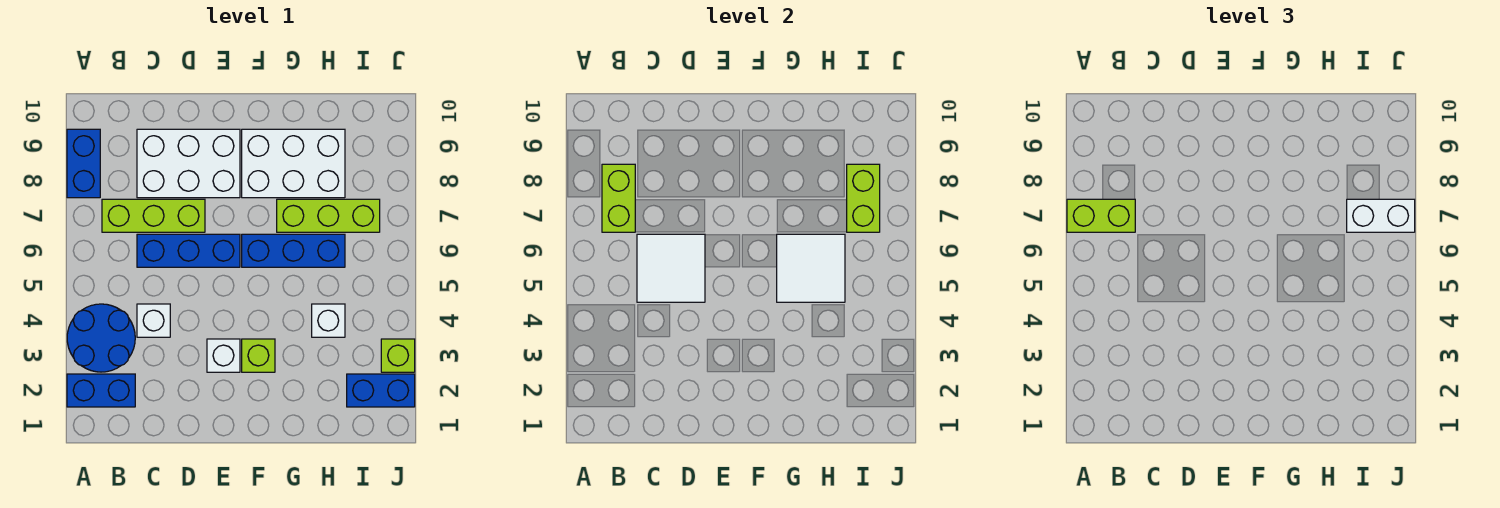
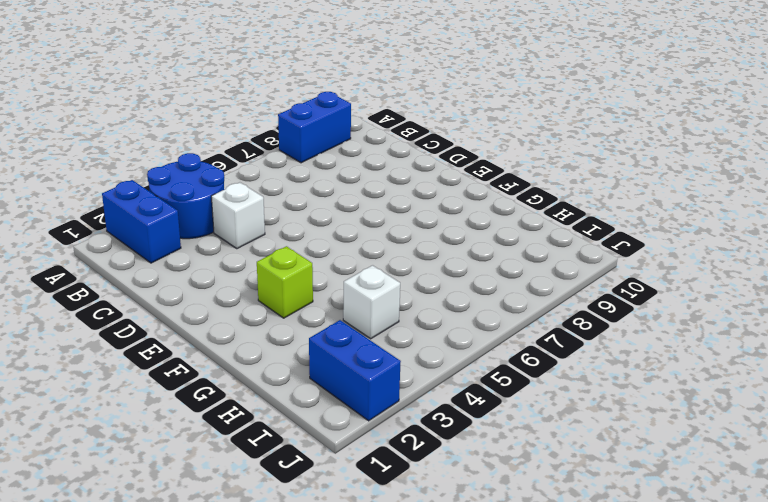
none -> lime brick B7:D7 level 1
none -> blue brick C6:E6 level 1
none -> white brick C8:E9 level 1

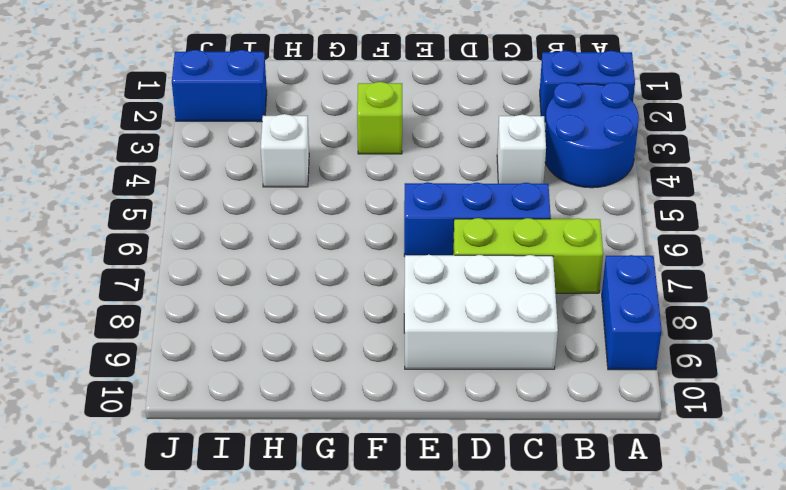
none -> white brick E3 level 1
none -> blue brick F6:H6 level 1
none -> white brick F8:H9 level 1

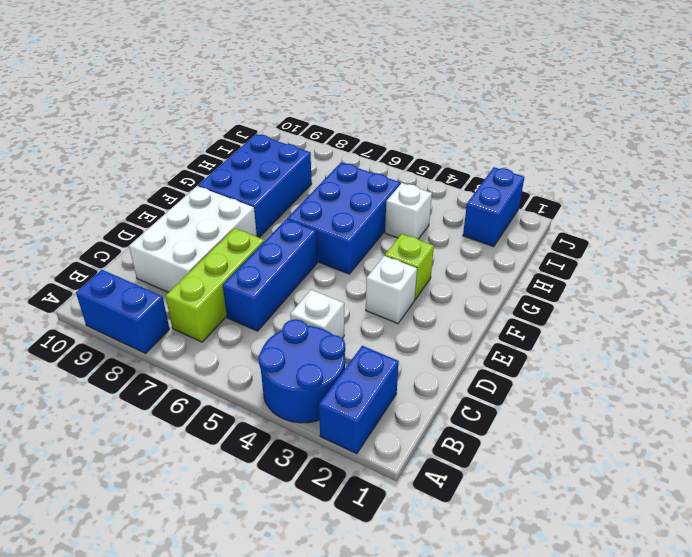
blue brick F5:H6 level 1 -> blue brick F6:H6 level 1
blue brick F8:H9 level 1 -> white brick F8:H9 level 1
none -> lime brick G7:I7 level 1
none -> lime brick J3 level 1
none -> lime brick B7:B8 level 2

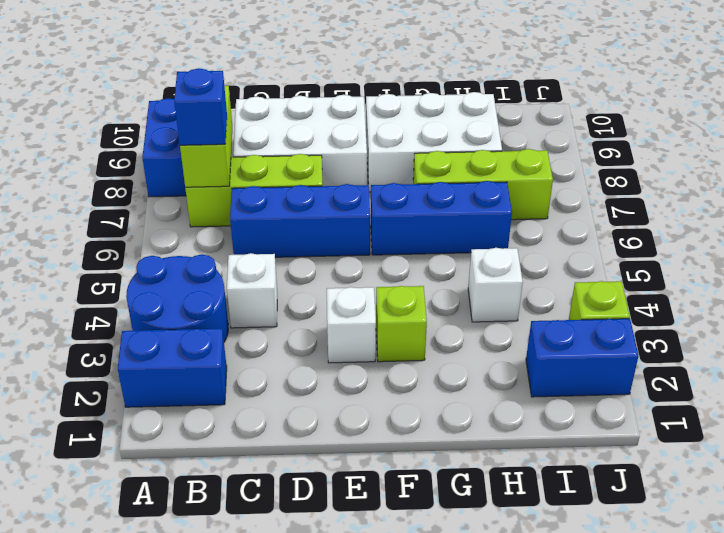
blue brick B7 level 3 -> lime brick A7:B7 level 3
none -> white tile C5:D6 level 2
none -> white tile G5:H6 level 2
none -> lime brick I7:I8 level 2

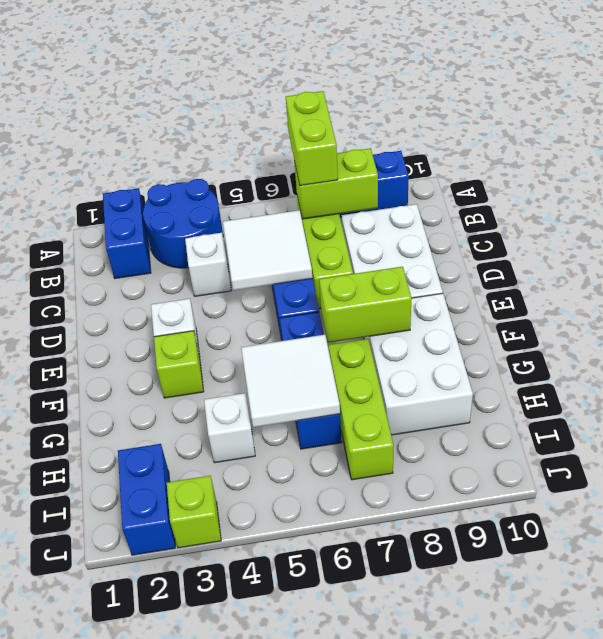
lime brick F7:F8 level 2 -> lime brick I7:I8 level 2
none -> white brick I7:J7 level 3

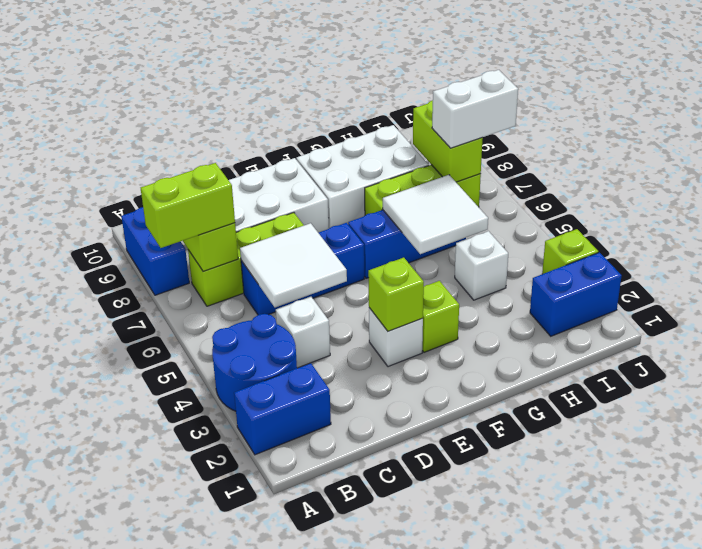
lime brick E3 level 2 -> none

